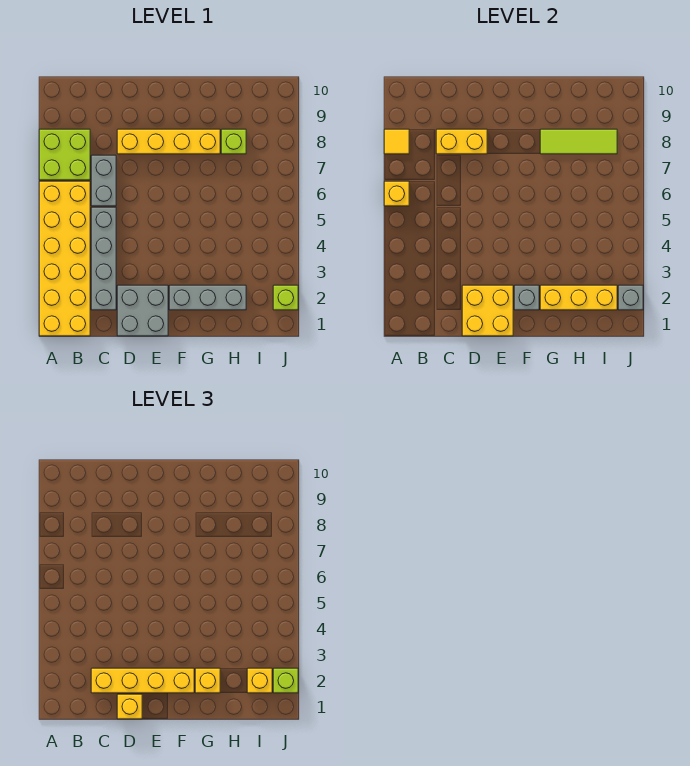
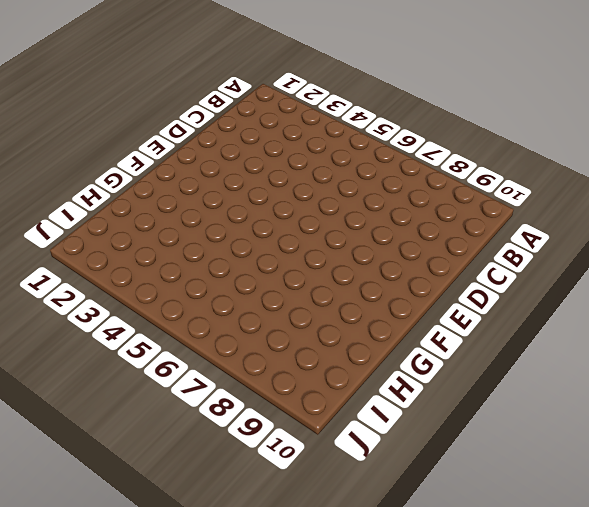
none -> yellow brick A1:B6 level 1
none -> lime brick A7:B8 level 1
none -> grey brick C2:C5 level 1

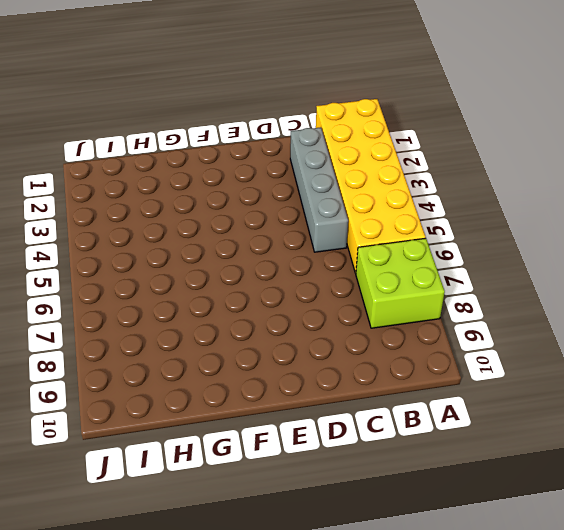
none -> grey brick C6:C7 level 1
none -> grey brick D1:E2 level 1
none -> yellow brick D8:G8 level 1

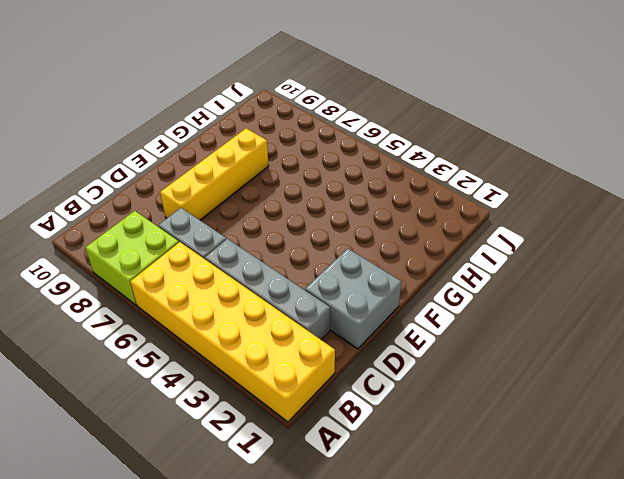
none -> grey brick F2:H2 level 1
none -> lime brick H8 level 1
none -> lime brick J2 level 1

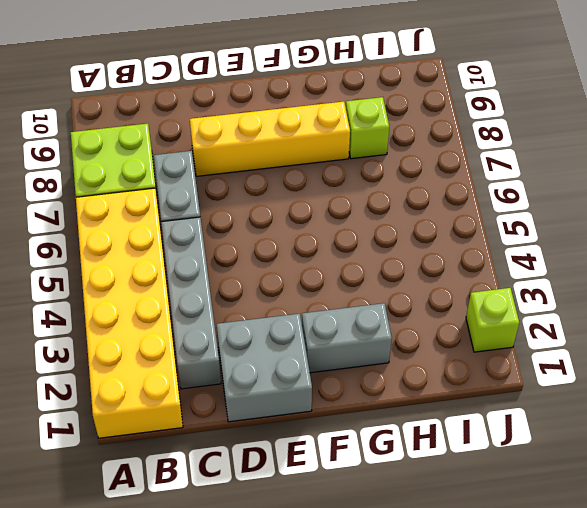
grey brick F2:G2 level 1 -> grey brick F2:H2 level 1
none -> yellow brick A6 level 2
none -> yellow tile A8 level 2
none -> yellow brick C8:D8 level 2

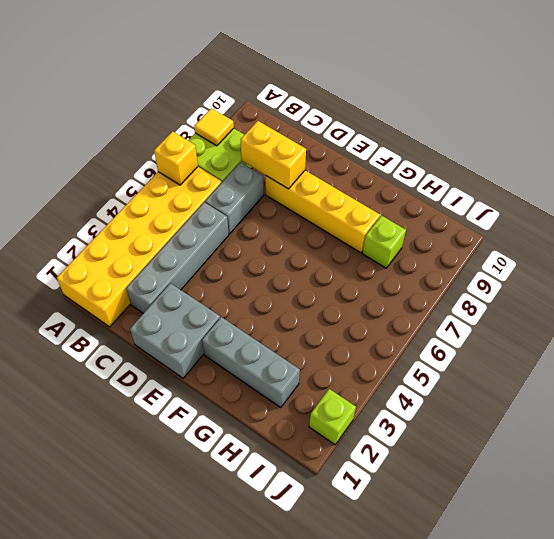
none -> yellow brick D1:E2 level 2
none -> grey brick F2 level 2
none -> yellow brick G2:I2 level 2

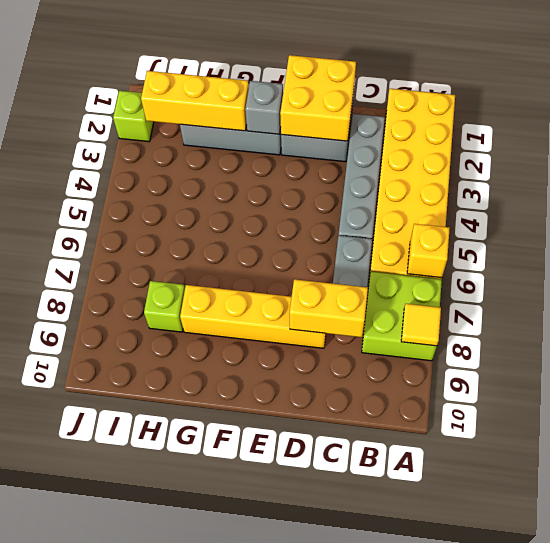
none -> lime tile G8:I8 level 2
none -> grey brick J2 level 2
none -> yellow brick C2:F2 level 3

